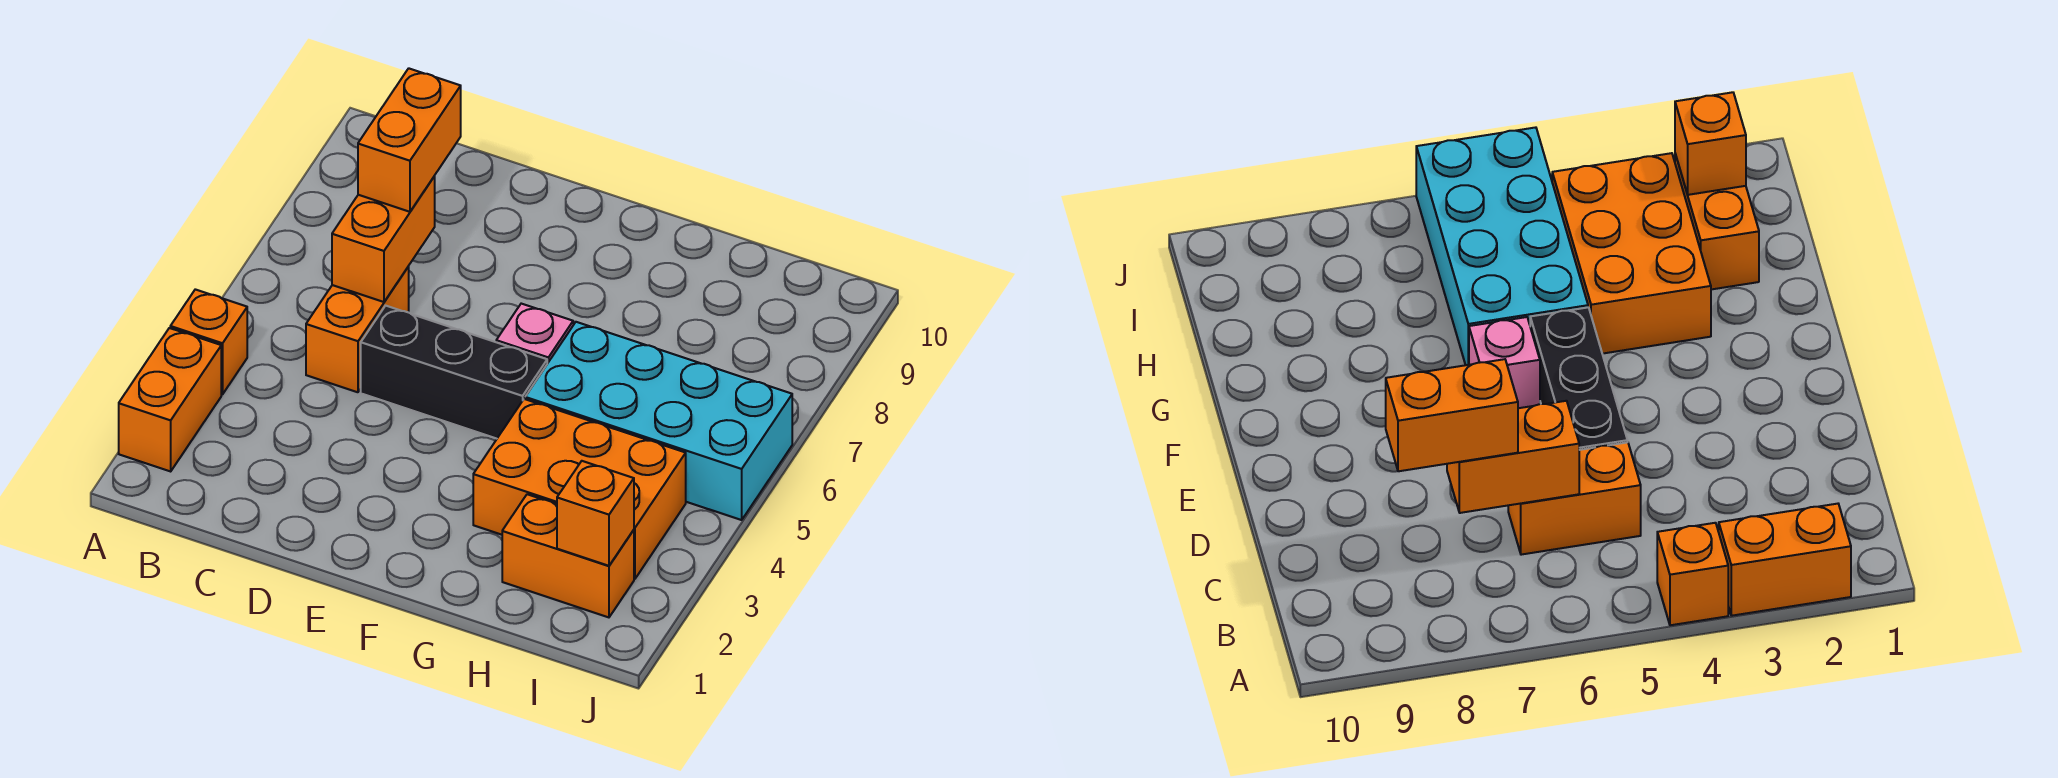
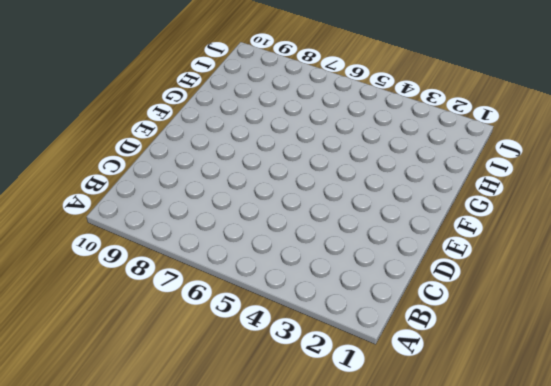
none -> orange brick A2:A3 level 1
none -> orange brick A4 level 1

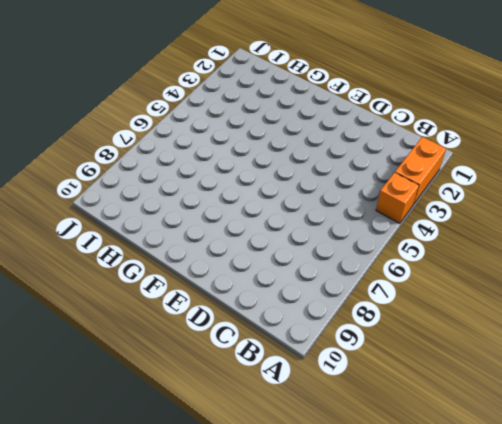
none -> orange brick C5:C6 level 1
none -> black brick D5:F5 level 1

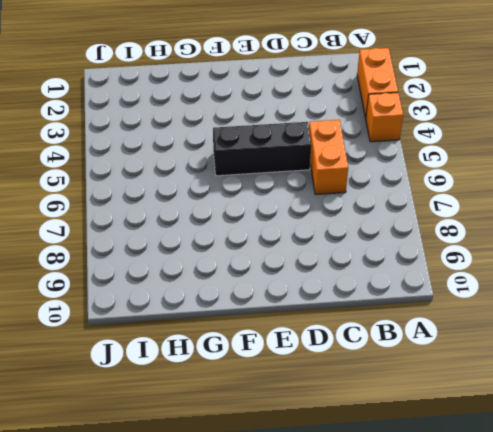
none -> pink brick F6 level 1
none -> orange brick G3:I4 level 1

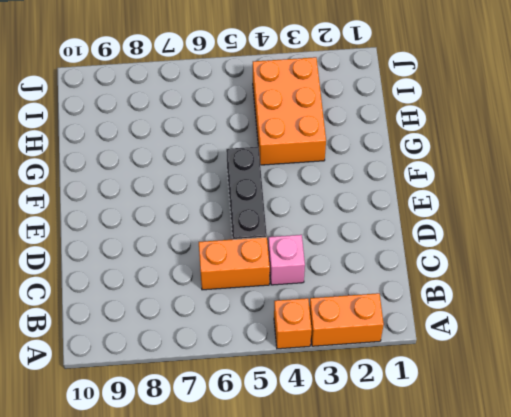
pink brick C4 level 1 -> pink brick F6 level 1
none -> cyan brick G5:J6 level 1
none -> orange brick H2:I2 level 1

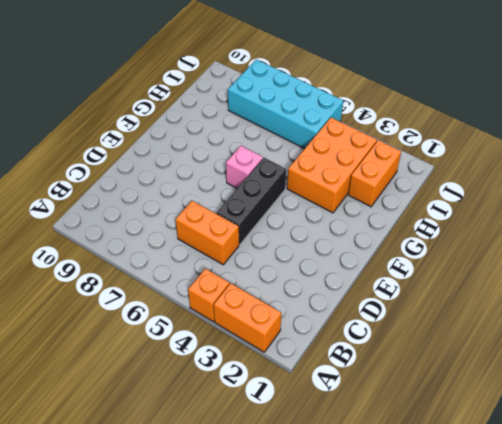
cyan brick I5:J8 level 1 -> cyan brick G5:J6 level 1
none -> orange brick C6:C7 level 2
none -> orange brick I2 level 2

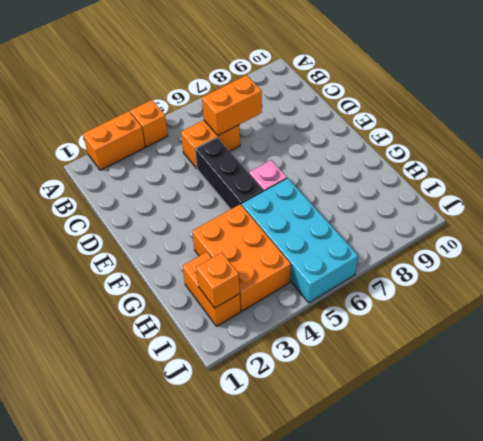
none -> orange brick C7:C8 level 3

